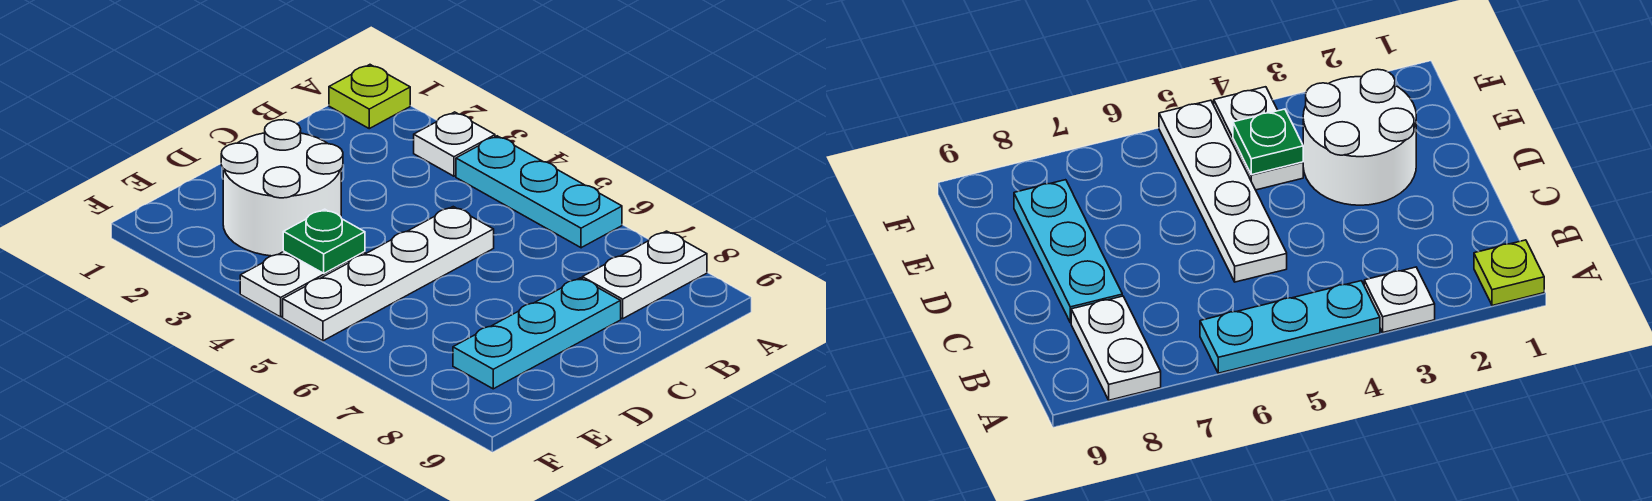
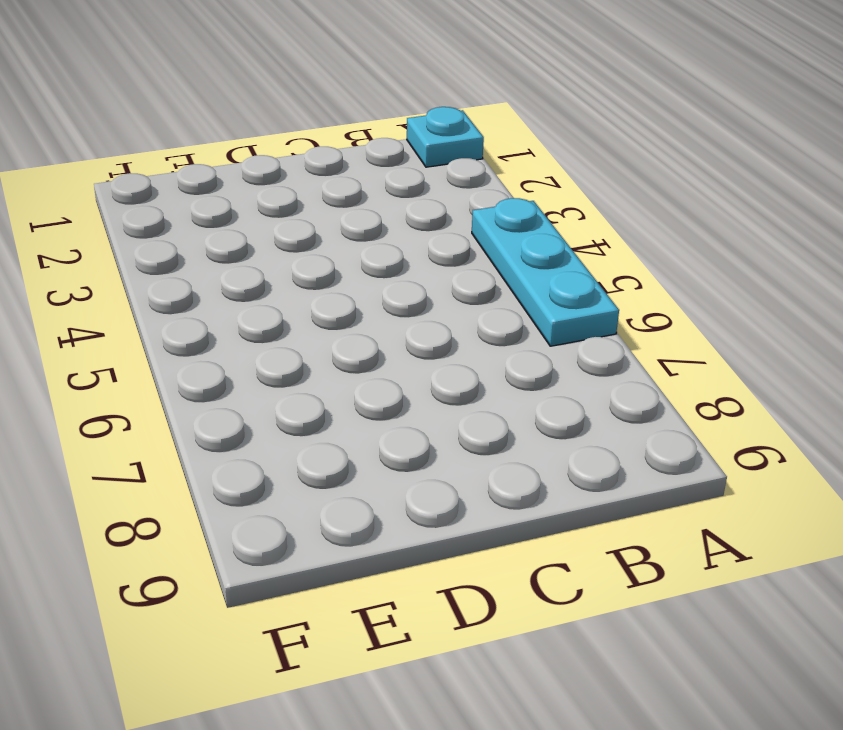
cyan plate A1 level 1 -> lime plate A1 level 1
none -> white plate A3 level 1
none -> white plate A8:B8 level 1

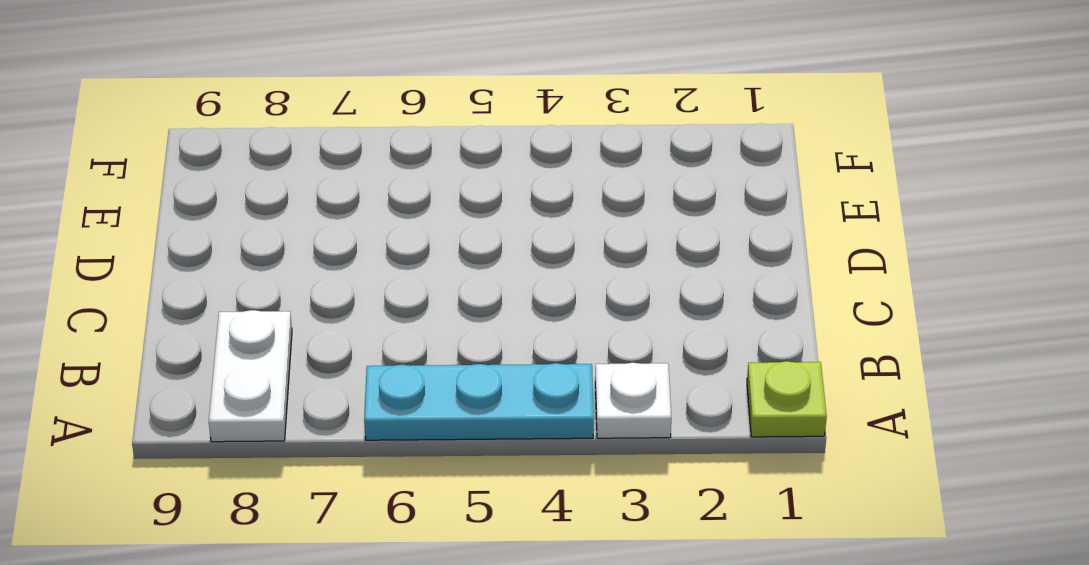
none -> white plate C5:F5 level 1
none -> cyan plate C8:E8 level 1

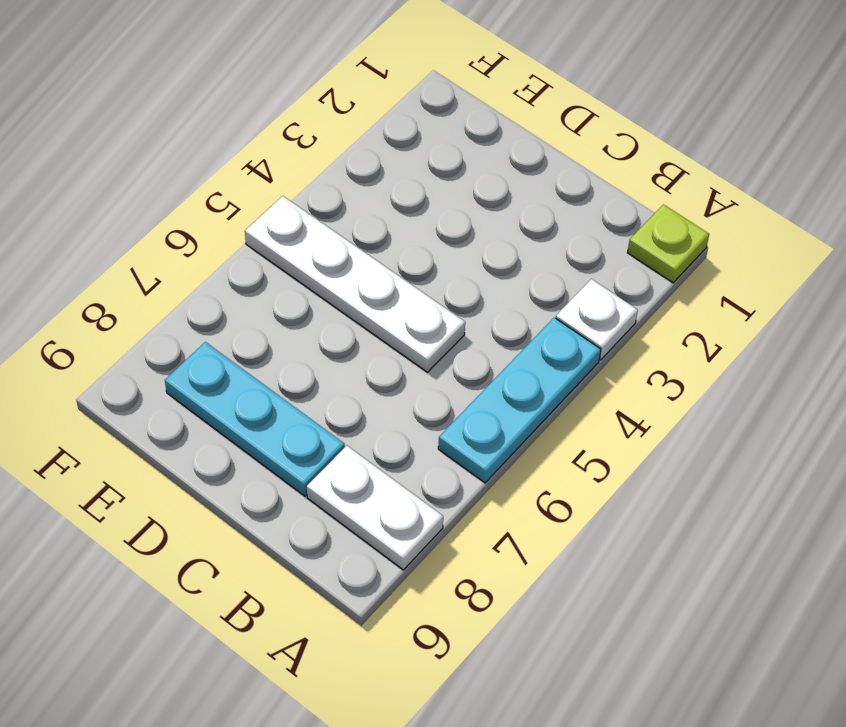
none -> white round brick D2:E3 level 1
none -> white plate E4:F4 level 1

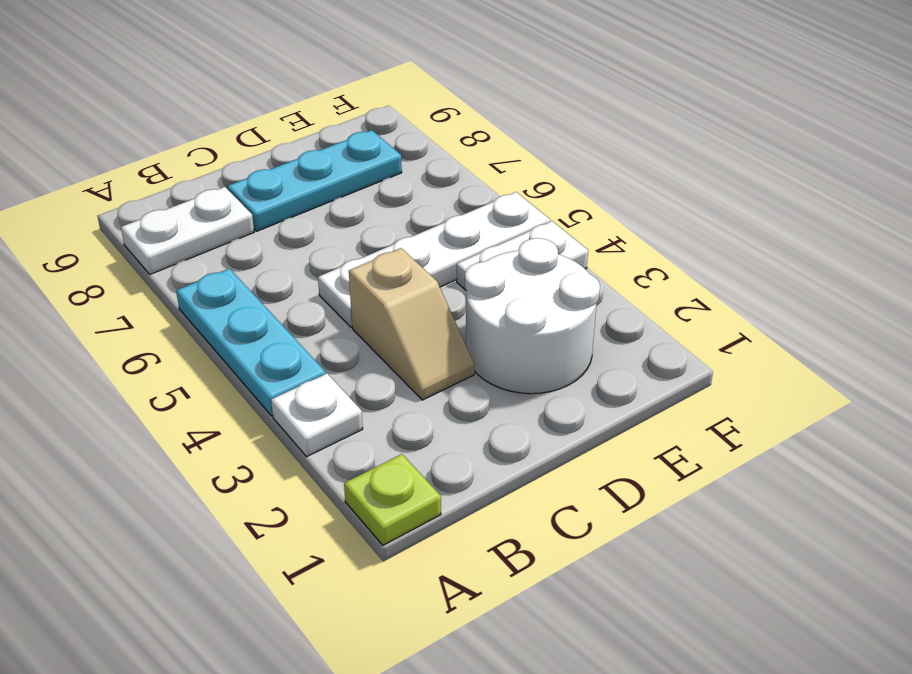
tan slope C3:C4 level 1 top 4 -> none
none -> green plate E4 level 2

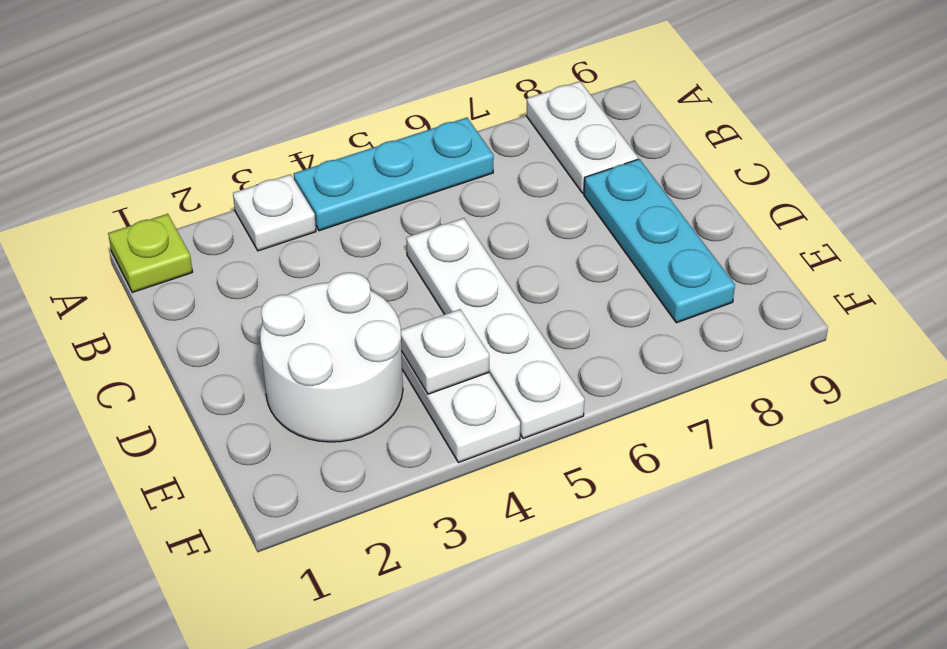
white plate E4 level 2 -> green plate E4 level 2

